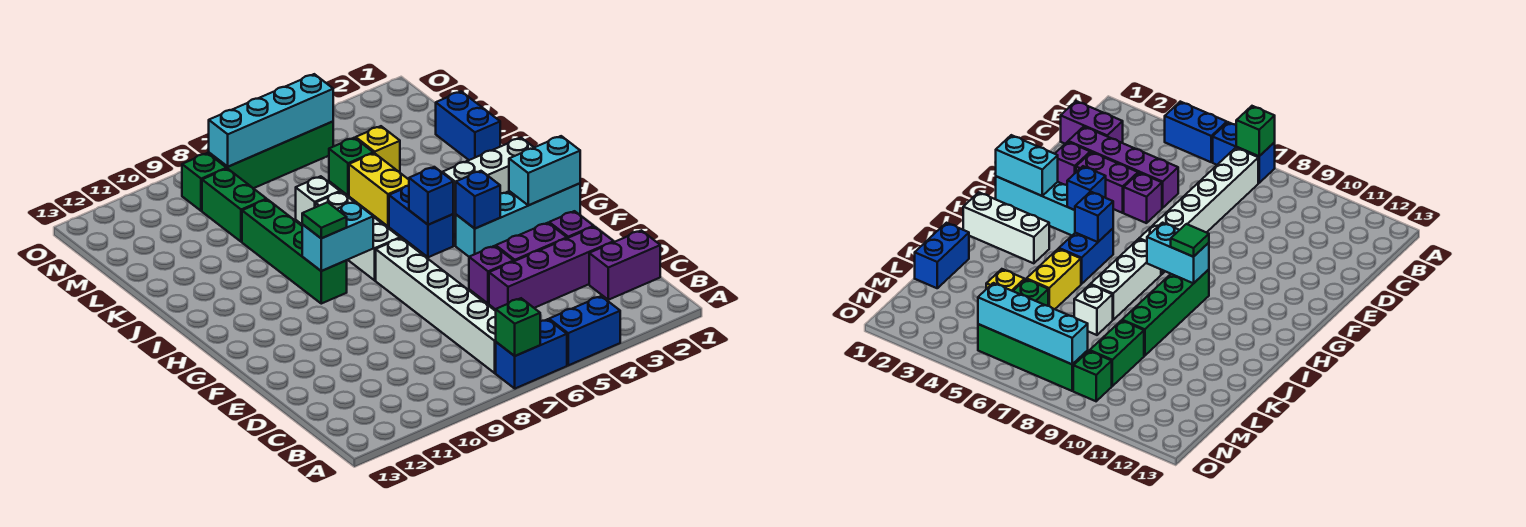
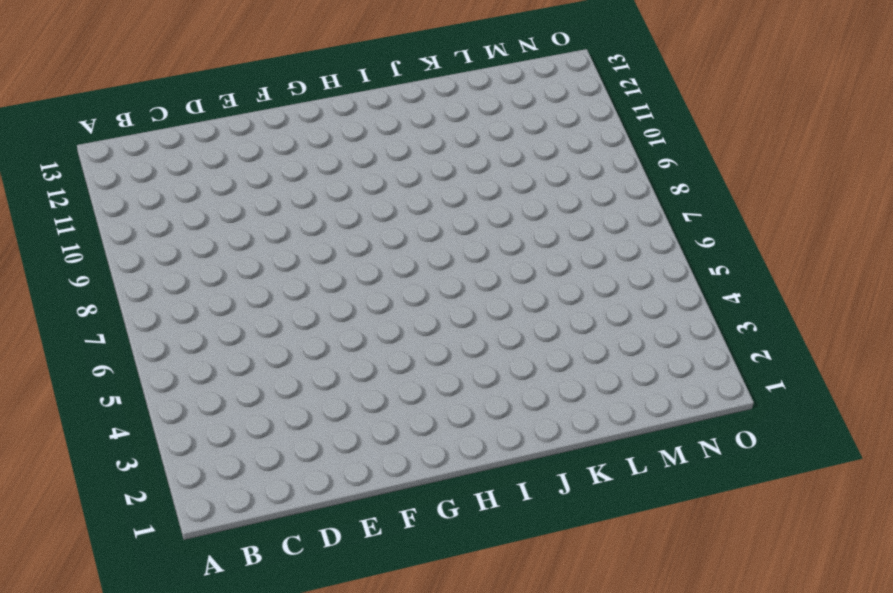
none -> blue brick A4:A5 level 1
none -> blue brick A6:A7 level 1
none -> white brick B7:G7 level 1

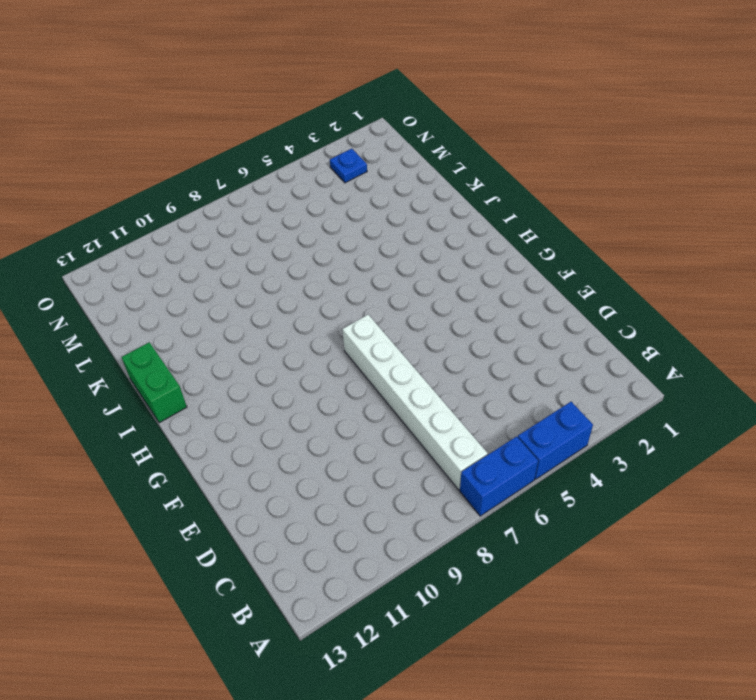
green brick I13:J13 level 1 -> green brick L9:M9 level 1
blue plate N3 level 1 -> none
none -> purple brick C1:C2 level 1
none -> purple brick D2:D5 level 1
none -> purple brick E2 level 1

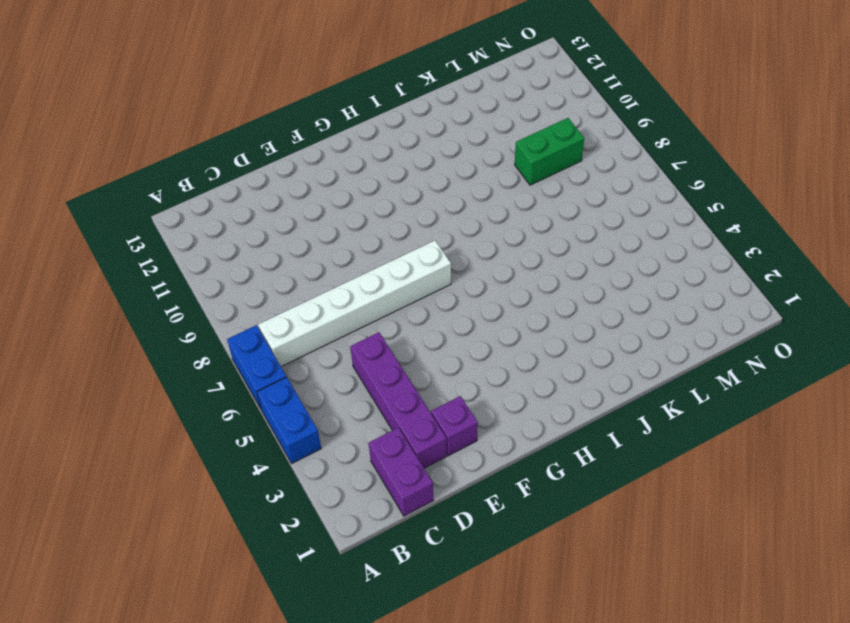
none -> purple brick E3:E4 level 1
none -> purple brick E5 level 1
none -> cyan brick G1:G4 level 1

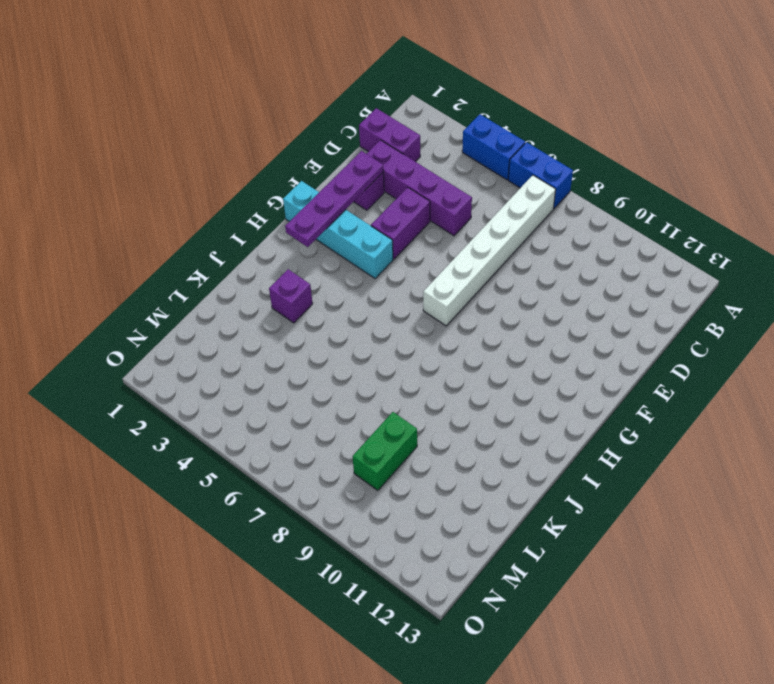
purple plate E2:H2 level 2 -> cyan brick G1:G2 level 2
purple brick E4:F4 level 1 -> purple brick E3:E4 level 1
purple brick J3 level 1 -> purple brick E5 level 1
none -> blue brick H5:I5 level 1
none -> white brick H7:J7 level 1
none -> green brick H9:K9 level 1

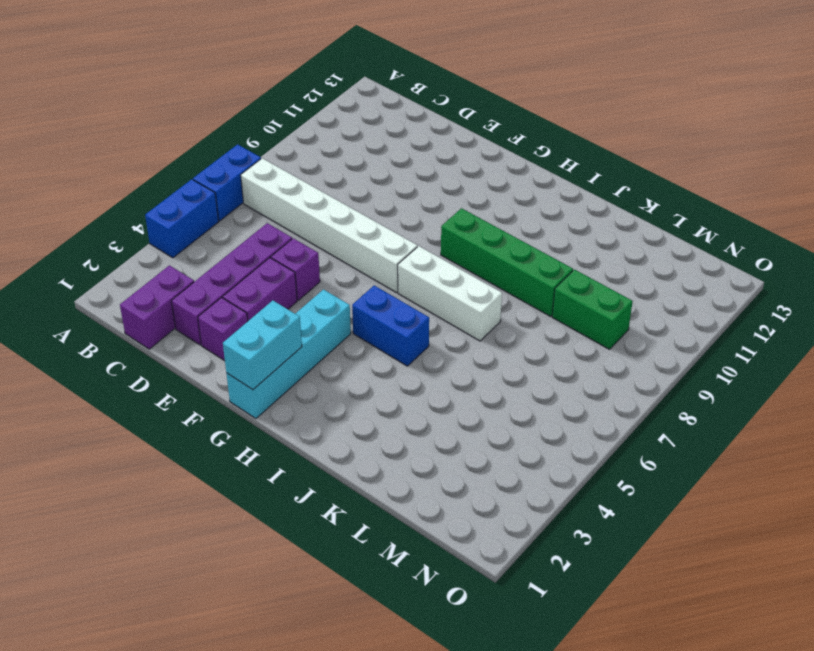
none -> white brick I1:I3 level 1
none -> yellow brick J5:K5 level 1
none -> blue brick K1:L1 level 1

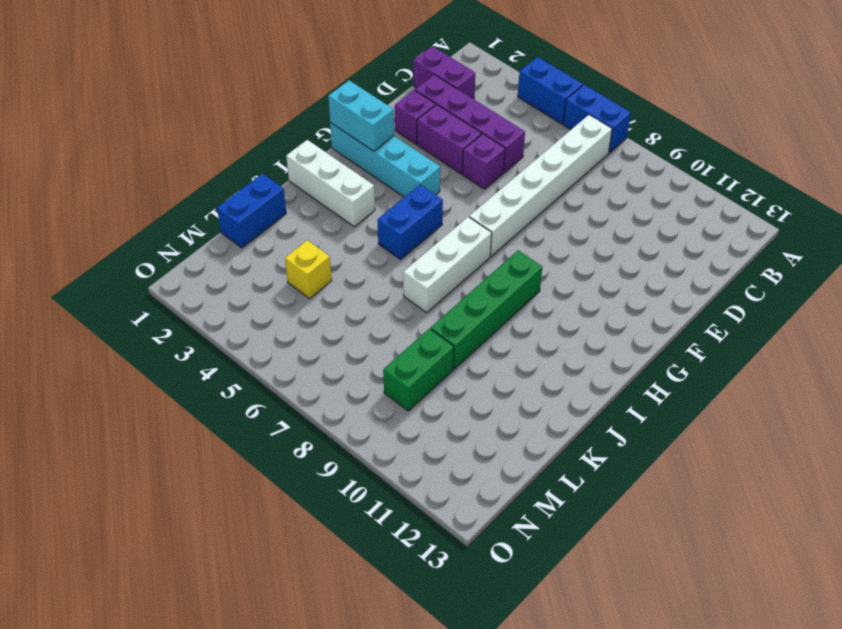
none -> yellow brick J5:K5 level 1
none -> white brick K7 level 1
none -> green brick L5 level 1

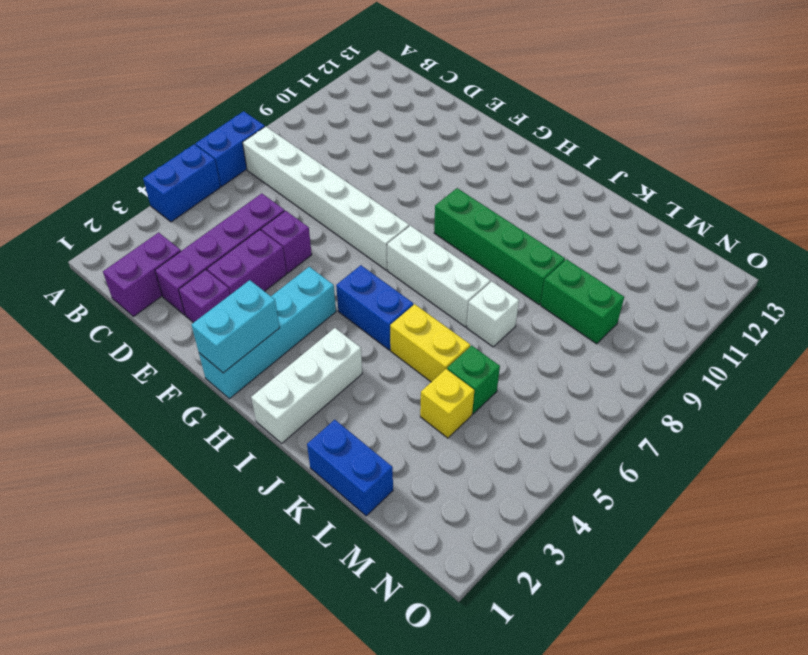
none -> green brick N5:N8 level 1
none -> green brick N9 level 1
none -> green brick A7 level 2

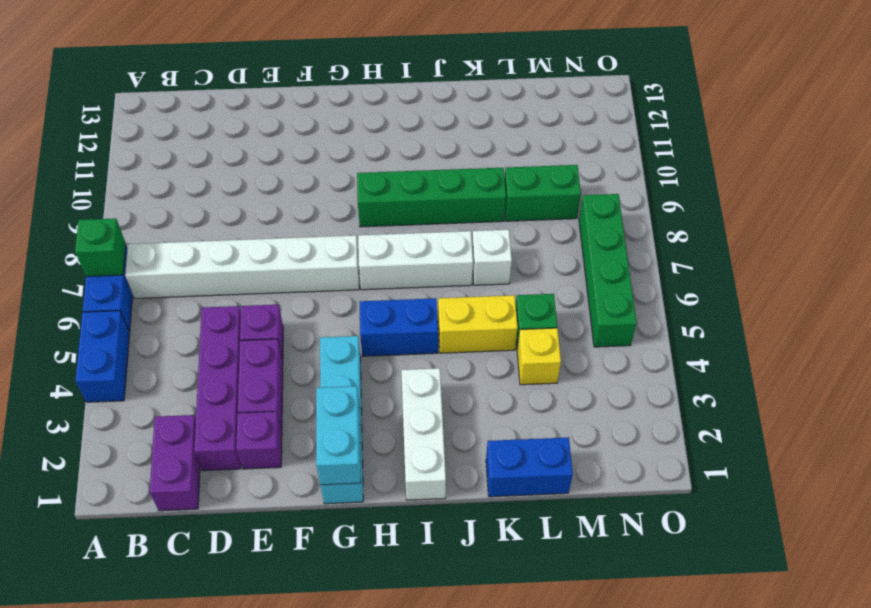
none -> green brick N9 level 1
none -> blue brick G4 level 2
none -> blue brick H5 level 2

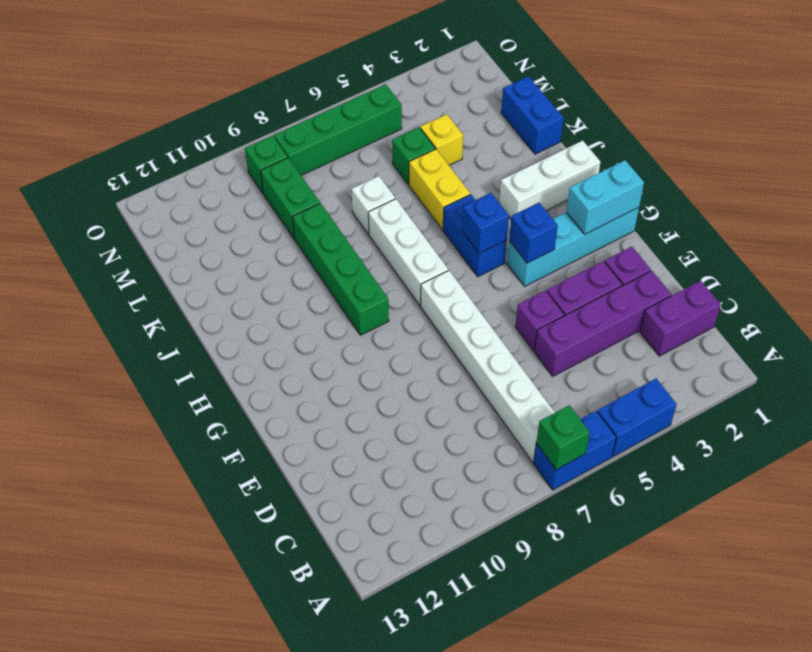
none -> cyan brick H8:H9 level 2
none -> cyan brick N5:N8 level 2
none -> green tile H9 level 3

